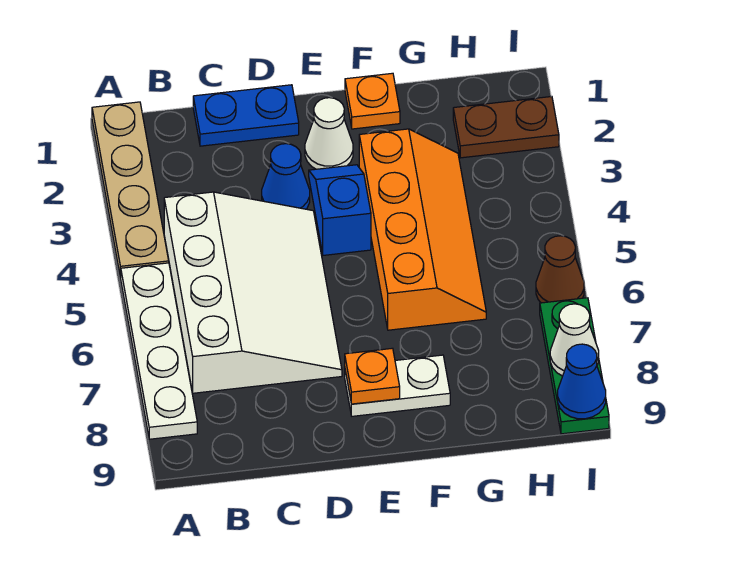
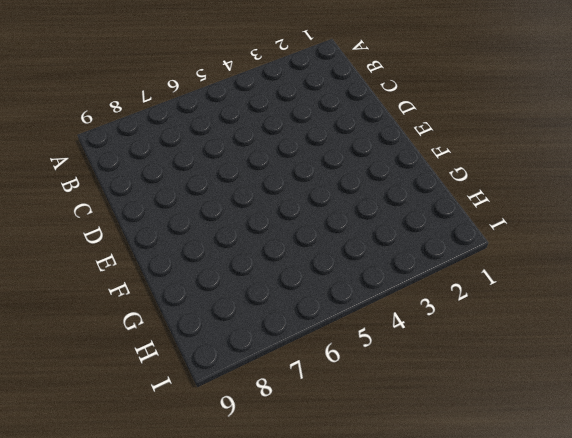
none -> tan plate A1:A4 level 1
none -> white plate A5:A8 level 1
none -> white slope B4:D7 level 1 top B

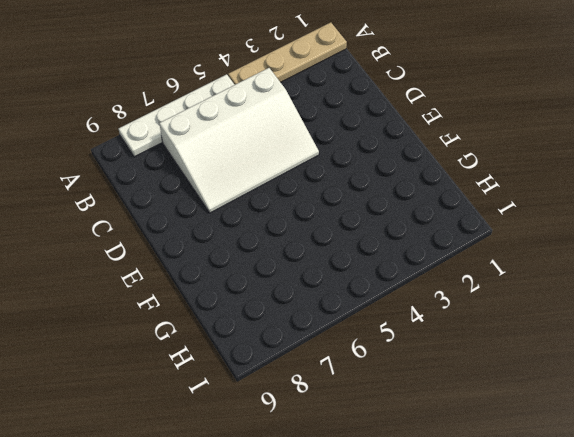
none -> blue plate C1:D1 level 1
none -> blue cone D3 level 1
none -> white cone E2 level 1

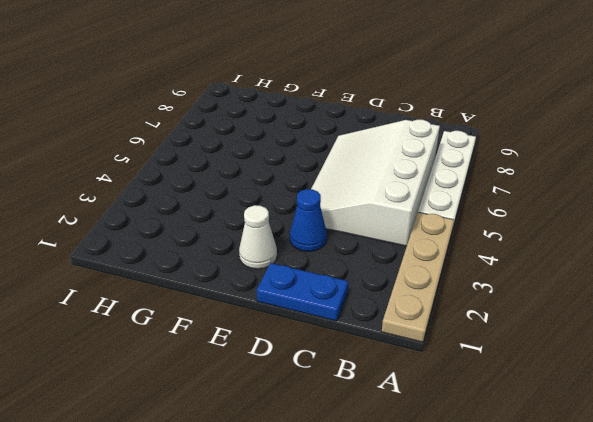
none -> blue slope E3:E4 level 1 top 4
none -> white plate E8:F8 level 1
none -> orange plate F1 level 1

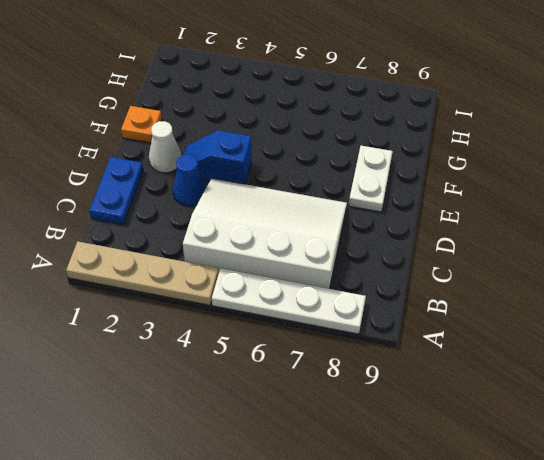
none -> orange slope F3:G6 level 1 top F
none -> brown plate H2:I2 level 1
none -> brown cone I6 level 1

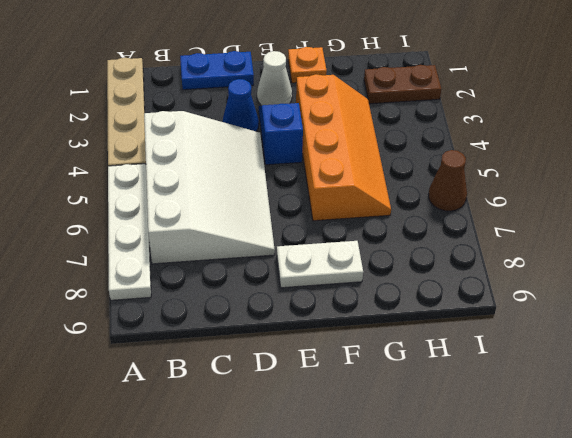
none -> green plate I7:I9 level 1
none -> orange plate E8 level 2
none -> white cone I8 level 2

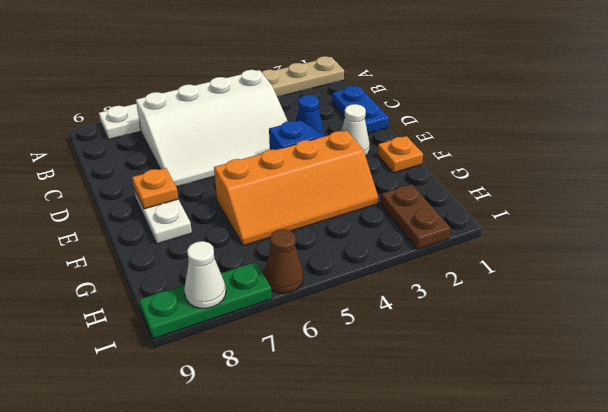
none -> blue cone I9 level 2

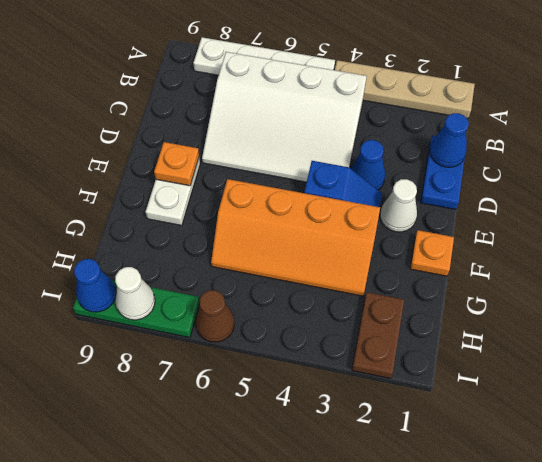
blue cone C1 level 2 -> none

